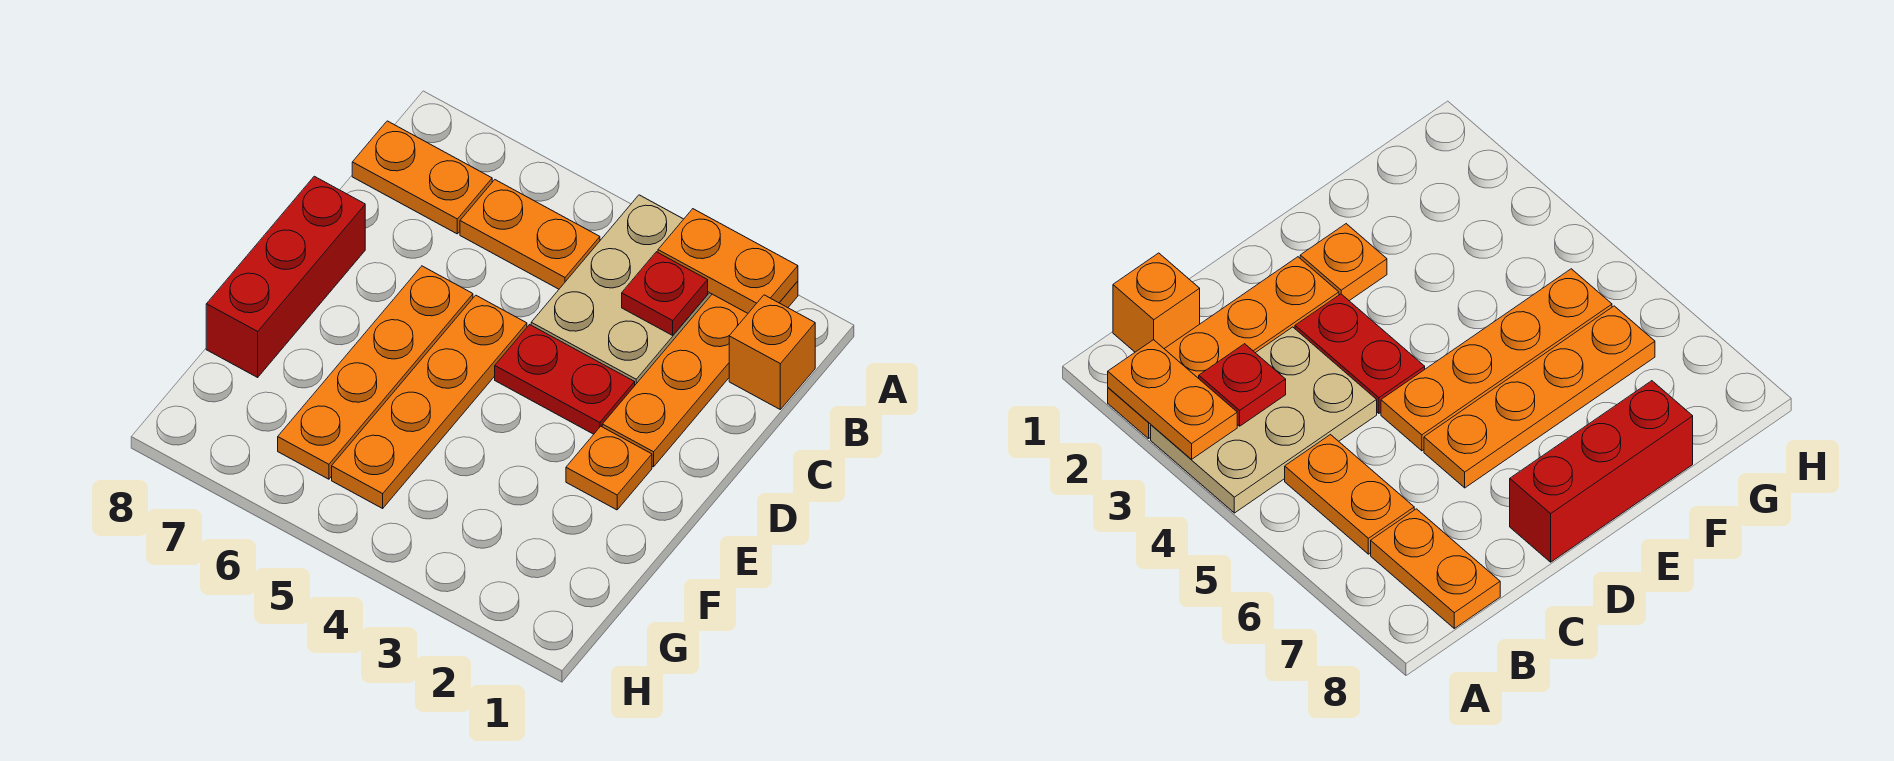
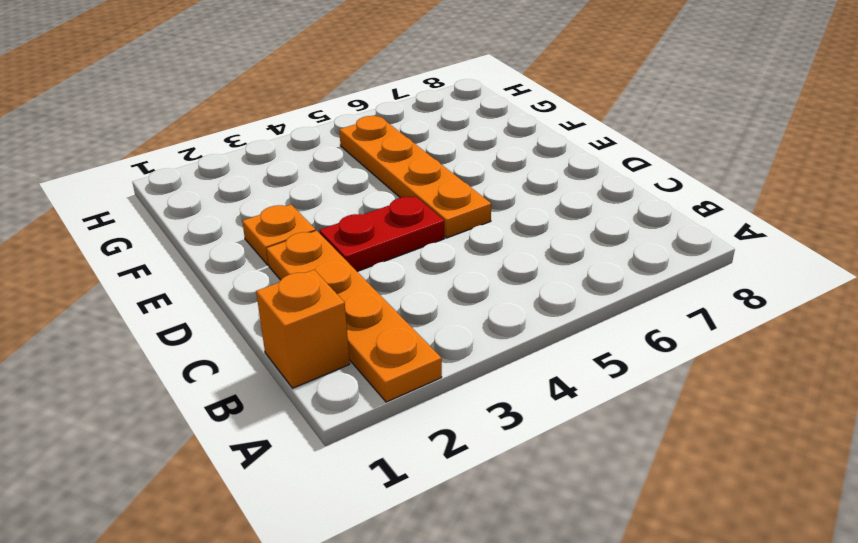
none -> tan plate A3:C4 level 1
none -> orange plate B5:B6 level 1
none -> orange plate B7:B8 level 1

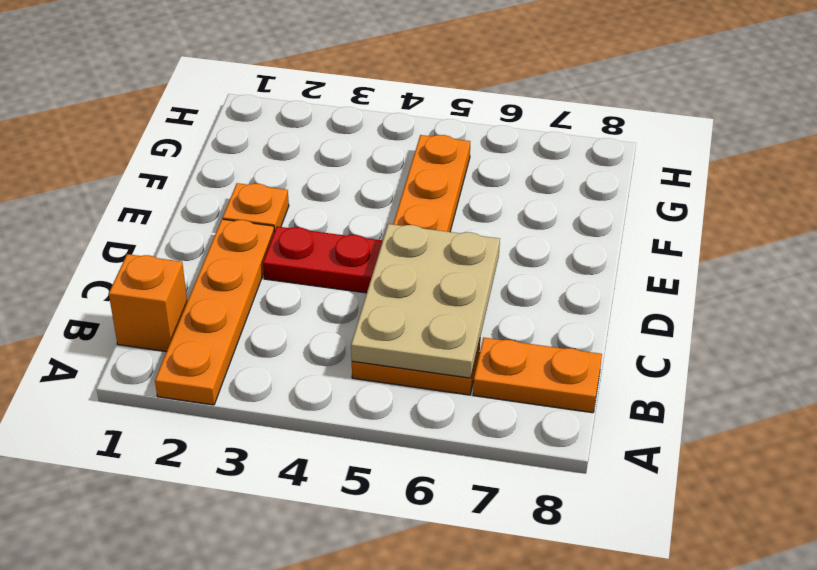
tan plate B5:D6 level 2 -> tan plate A3:C4 level 1
none -> orange plate D6:G6 level 1
none -> red brick D8:F8 level 1
none -> orange plate A2:A3 level 2

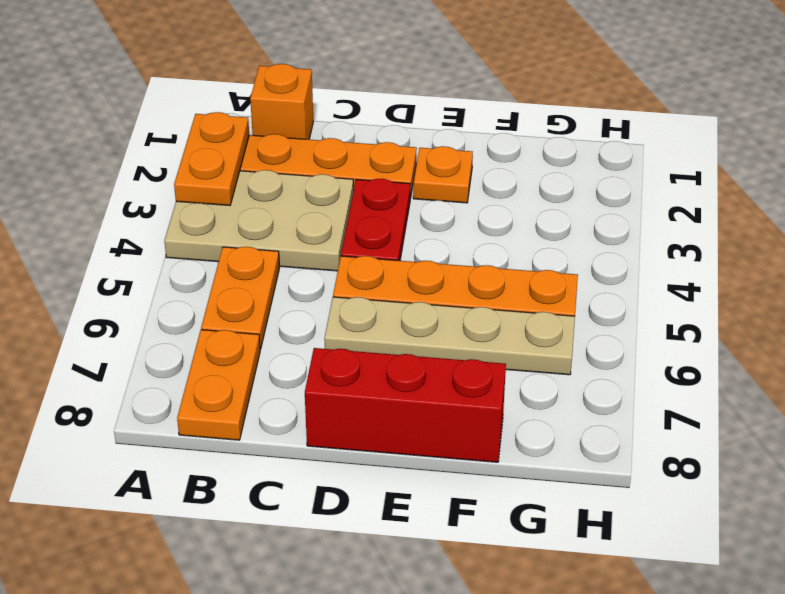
tan plate D6:G6 level 1 -> orange plate D6:G6 level 1
none -> red plate B3 level 2

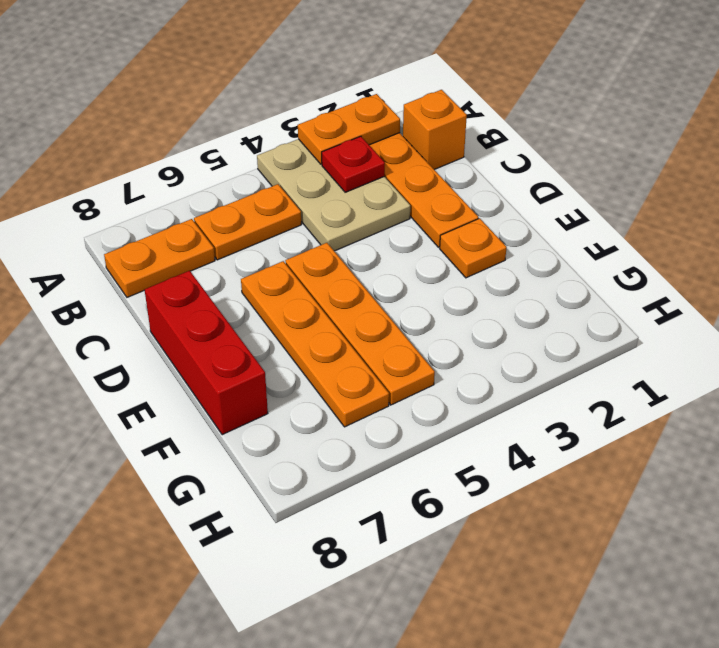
none -> red plate D3:D4 level 1

